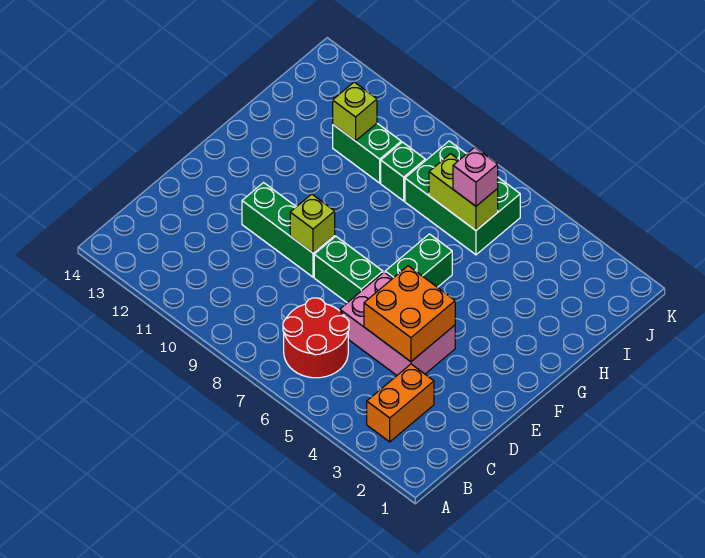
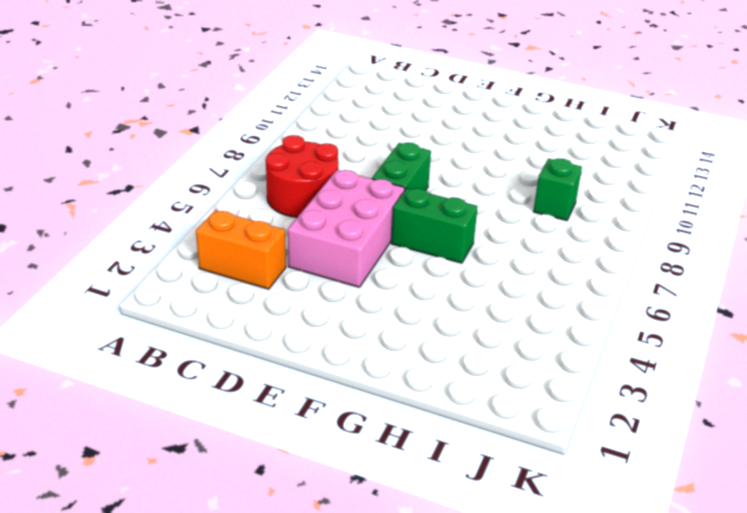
none -> green brick E9:E11 level 1
none -> green brick I6:J8 level 1
none -> green brick I10:I11 level 1

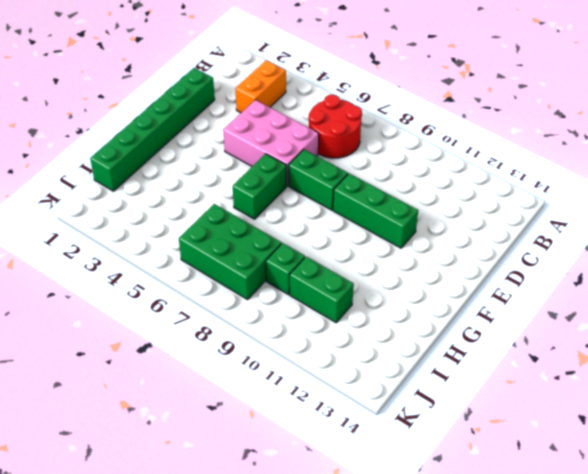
green brick D1:I1 level 1 -> none
none -> orange brick D4:E5 level 2
none -> lime brick E9 level 2
none -> lime brick I6:I7 level 2

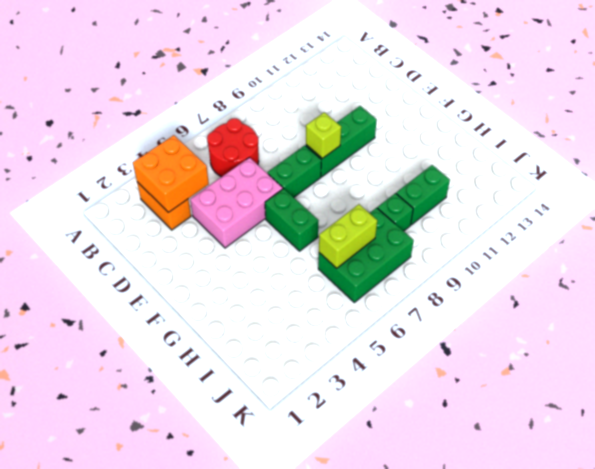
orange brick B3:C4 level 2 -> orange brick D4:E5 level 2
none -> lime brick I11 level 2
none -> pink brick I6 level 3

